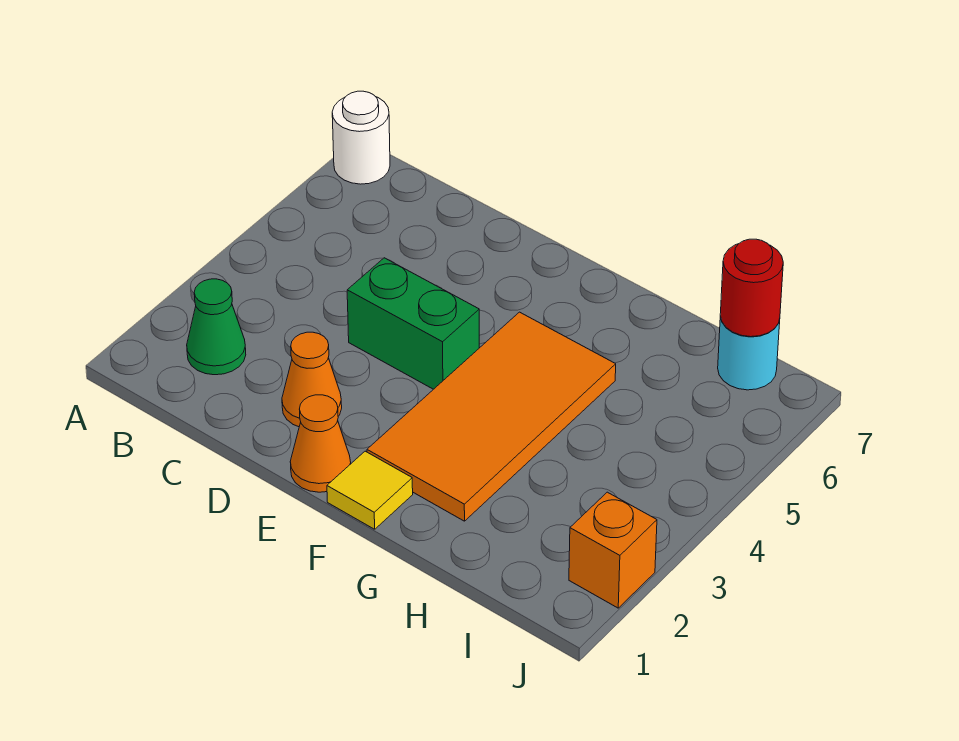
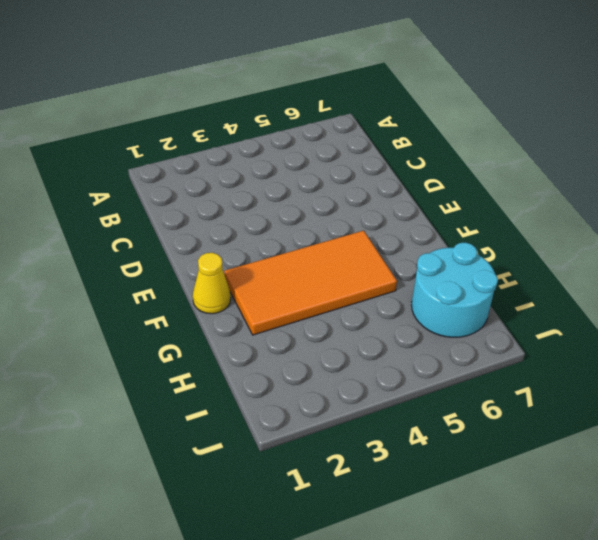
yellow cone F1 level 1 -> yellow tile F1 level 1
cyan round brick H6:I7 level 1 -> cyan round brick I7 level 1
none -> white round brick A7 level 1
none -> green cone B2 level 1

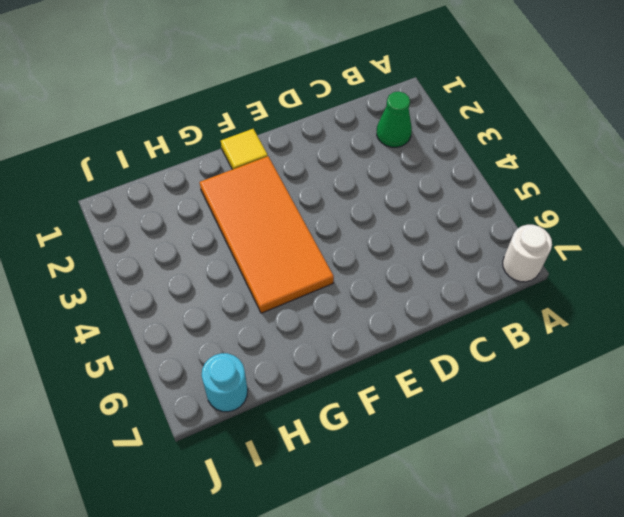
none -> orange cone D2 level 1
none -> green brick D4:E4 level 1

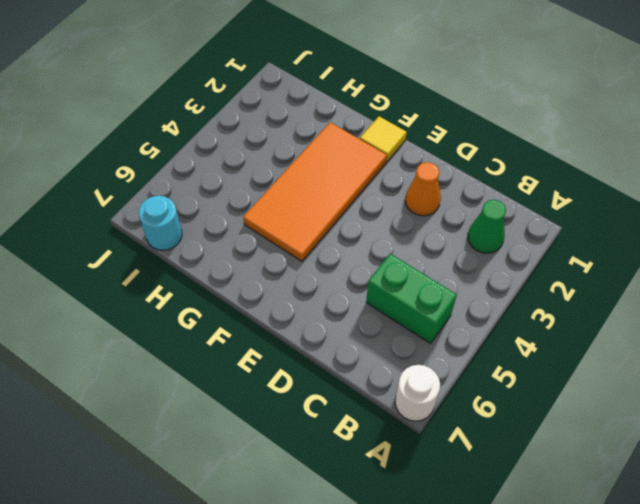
green brick B5:C5 level 1 -> green brick D4:E4 level 1
none -> orange cone E1 level 1
none -> orange brick J2 level 1

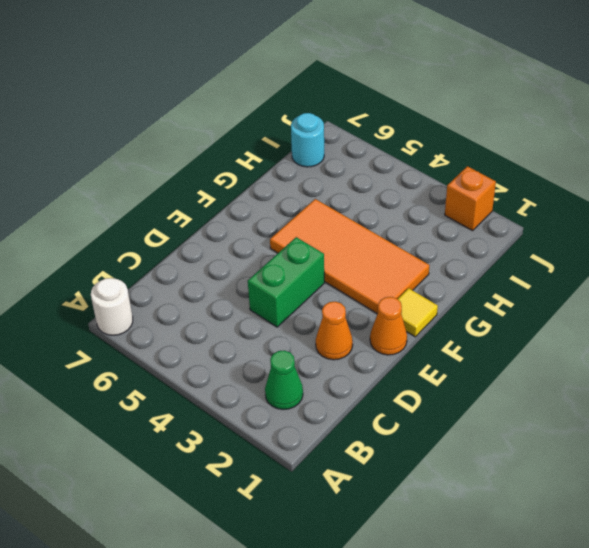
none -> red round brick I7 level 2

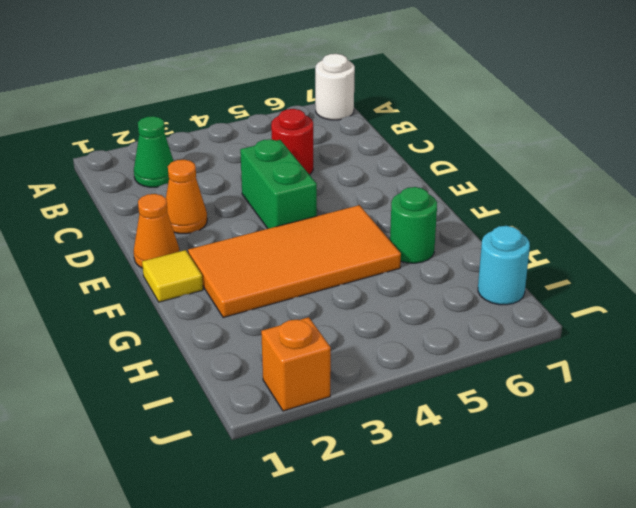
red round brick C5 level 1 -> red round brick I7 level 2
green round brick G6 level 1 -> none

